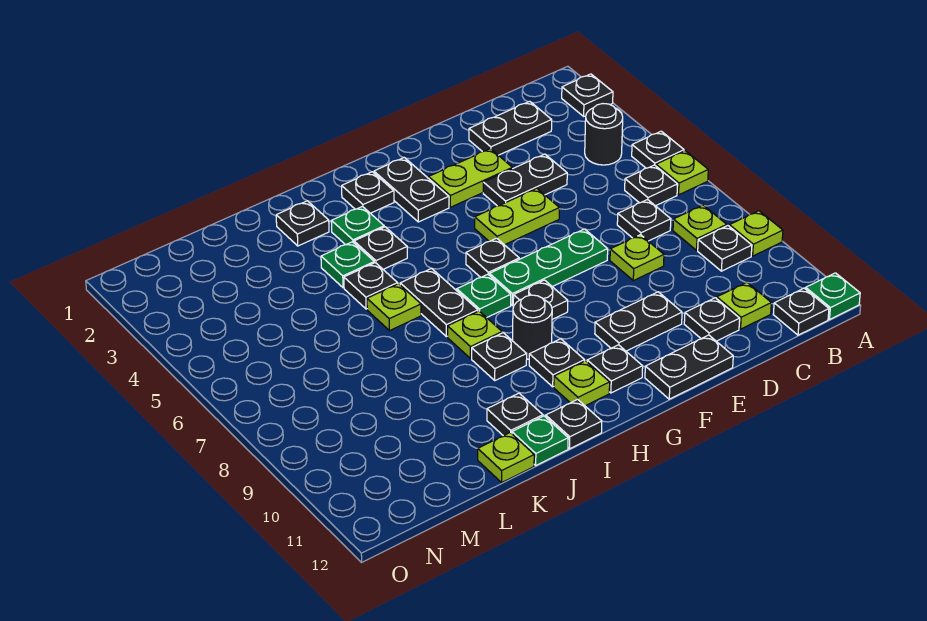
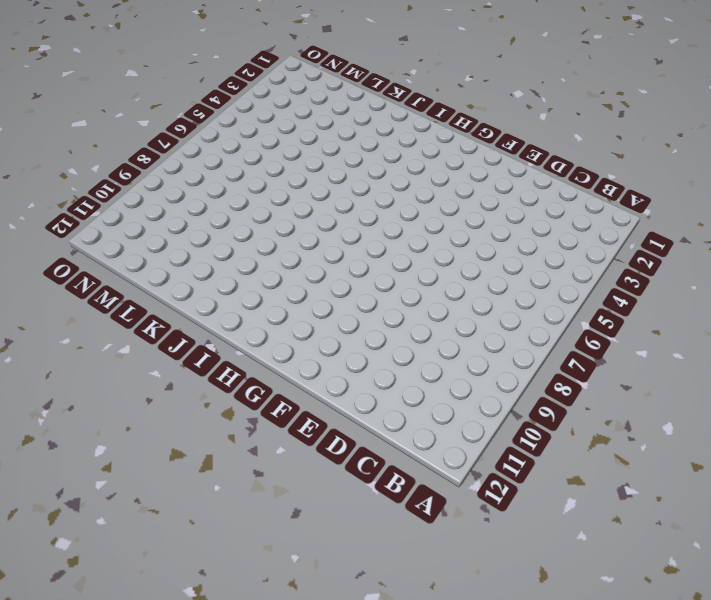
none -> black plate A2 level 1
none -> black plate A5 level 1
none -> lime plate A6 level 1
none -> lime plate A9 level 1

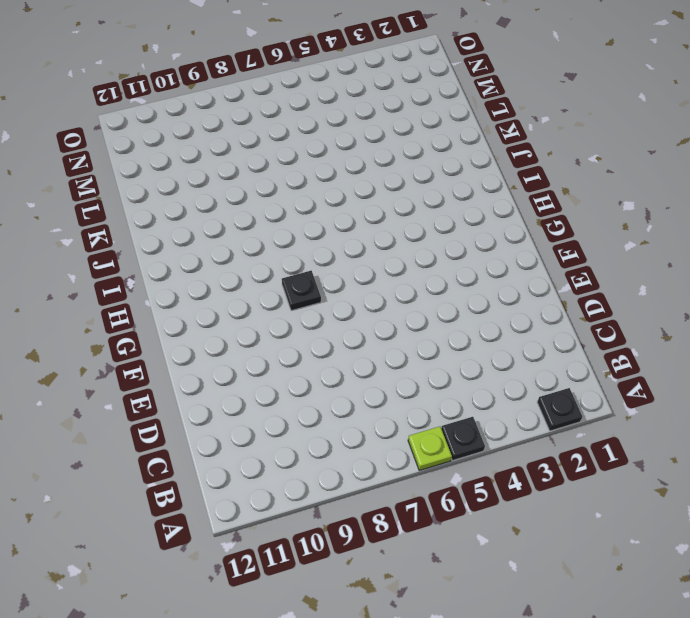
none -> lime plate A9 level 1
none -> green plate A12 level 1
none -> black round brick B4 level 1
none -> black plate B6 level 1

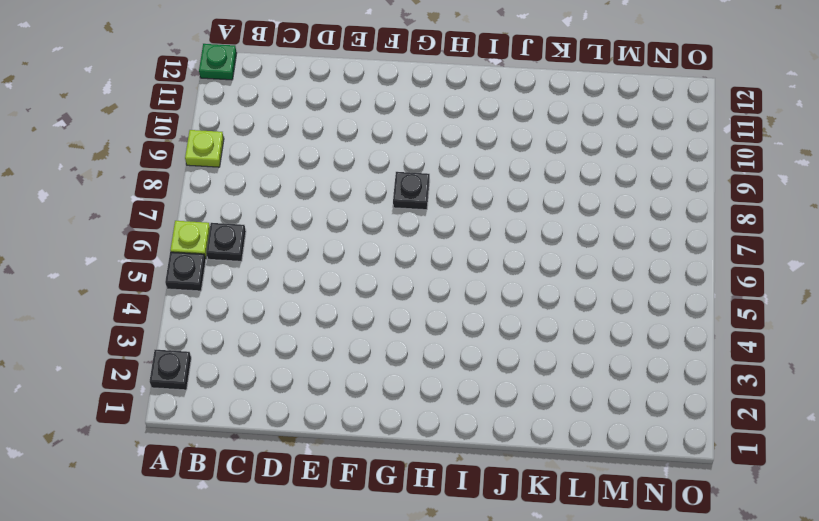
none -> black round brick B4 level 1
none -> lime plate B8 level 1
none -> black plate B9 level 1
none -> black plate B12 level 1

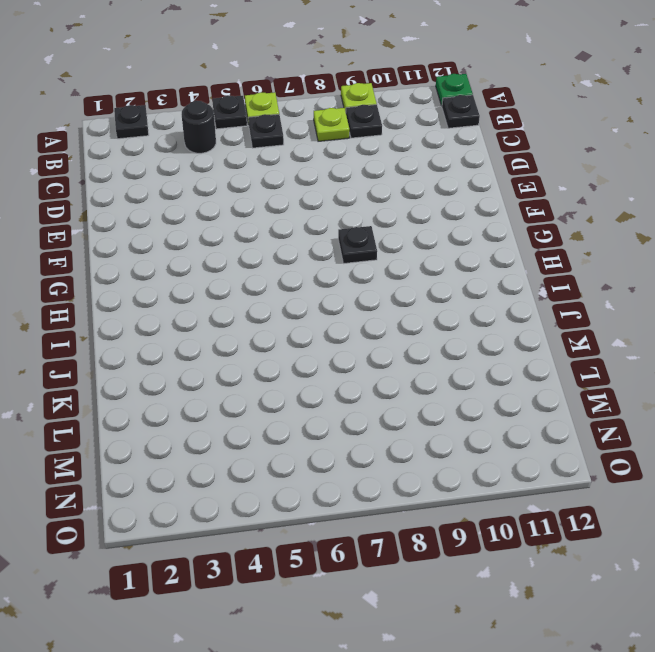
none -> black plate C2:D2 level 1
none -> black plate C7 level 1
none -> lime plate C11 level 1
none -> black plate D4:E4 level 1

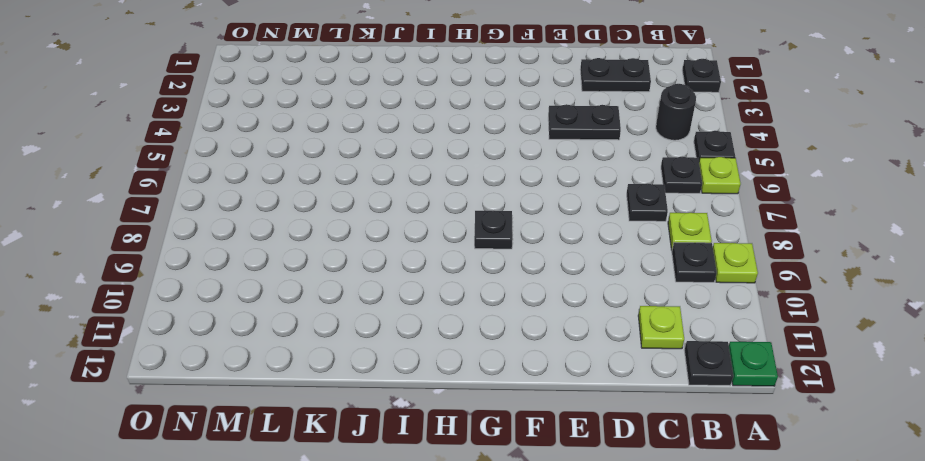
none -> lime plate D8 level 1
none -> black plate D11 level 1
none -> lime plate E3:F3 level 1
none -> lime plate E5:F5 level 1

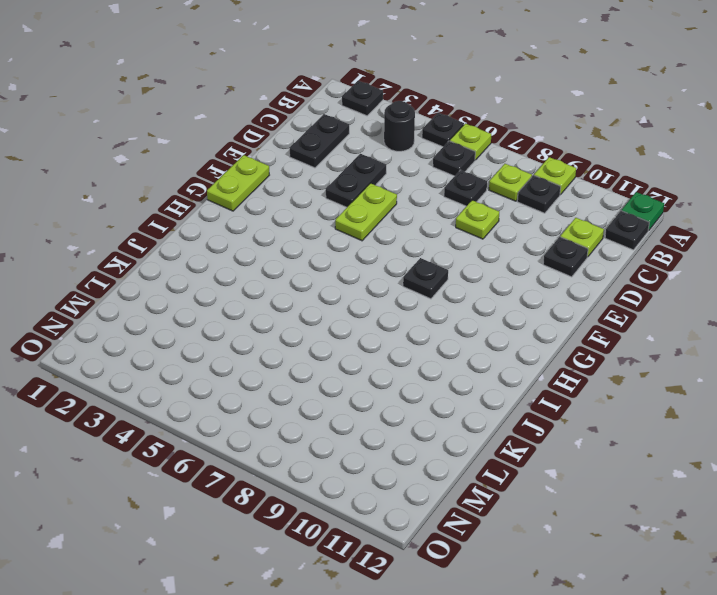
lime plate F1:G1 level 1 -> lime plate E3:F3 level 1
none -> green plate E7:G7 level 1
none -> black plate E10:F10 level 1
none -> black plate E12:F12 level 1
none -> black plate G2:G3 level 1

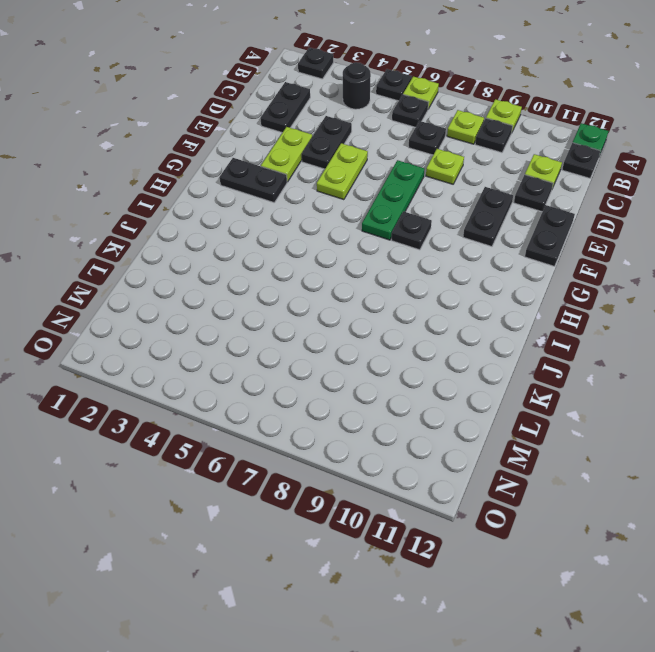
none -> black plate G6 level 1
none -> black plate G11 level 1
none -> black plate H2 level 1
none -> green plate H7 level 1

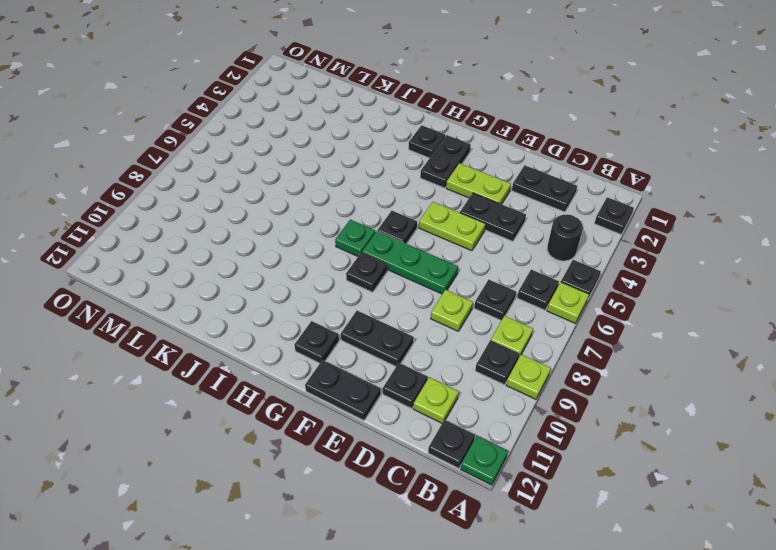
none -> black round brick H9 level 1
none -> black plate H10 level 1
none -> lime plate H11 level 1
none -> green plate I3 level 1

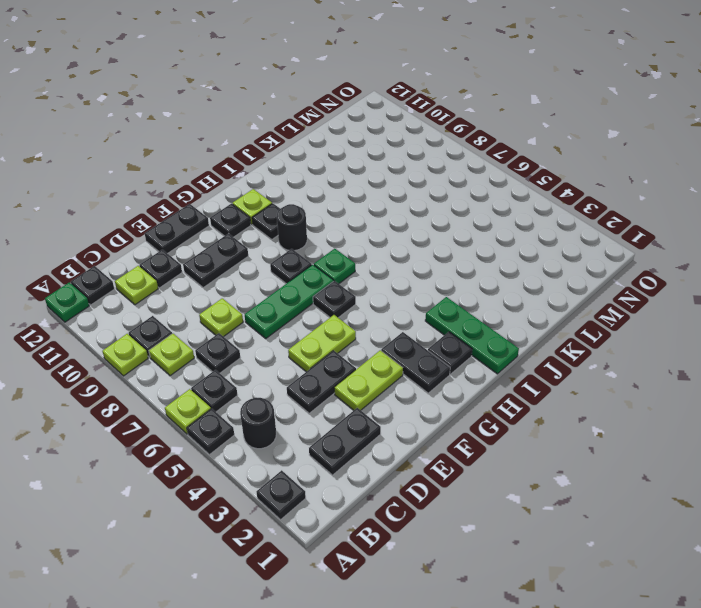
green plate I1:I3 level 1 -> green plate I3 level 1
none -> black plate I4 level 1
none -> black plate I6:I7 level 1
none -> lime plate I8 level 1
none -> black plate I9 level 1

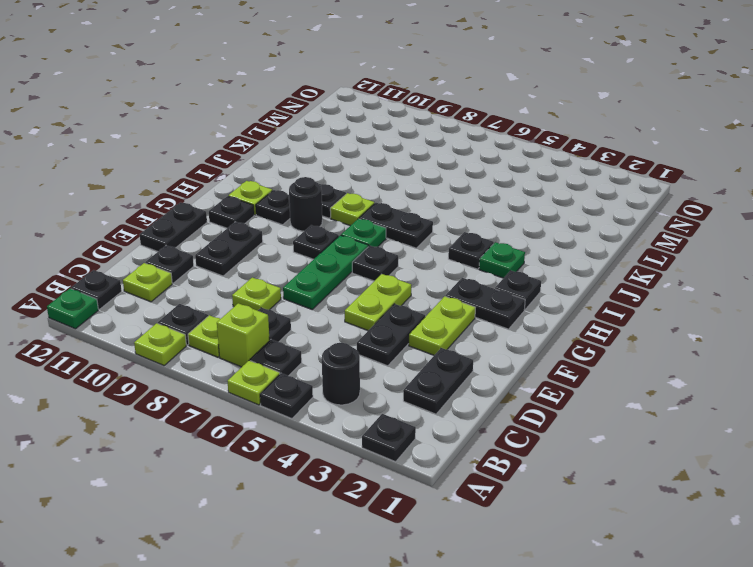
lime brick B7 level 1 -> none
none -> black plate I12 level 1
none -> black plate J2 level 1
none -> green plate J4 level 1
none -> black plate J5 level 1

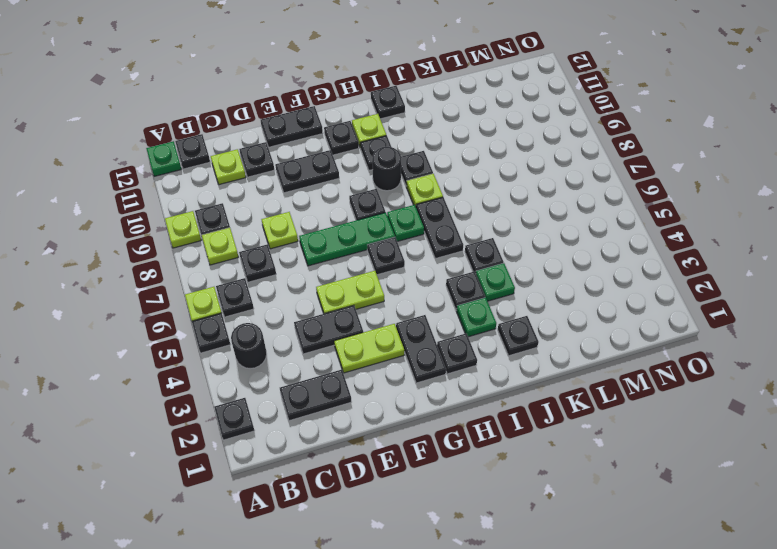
none -> lime plate J6 level 1
none -> black plate J11 level 1
none -> green plate J12 level 1
none -> lime plate K12 level 1

